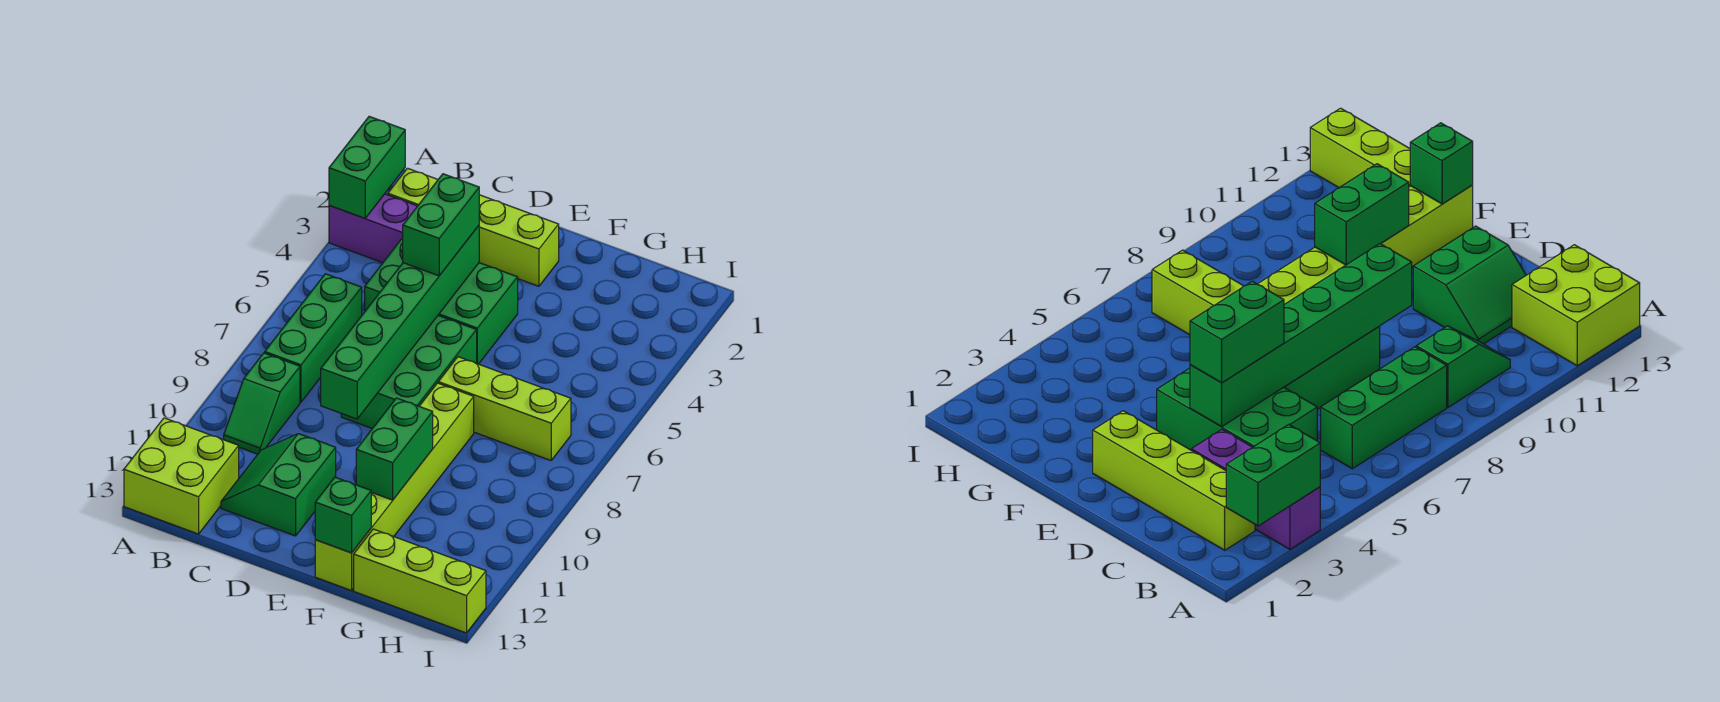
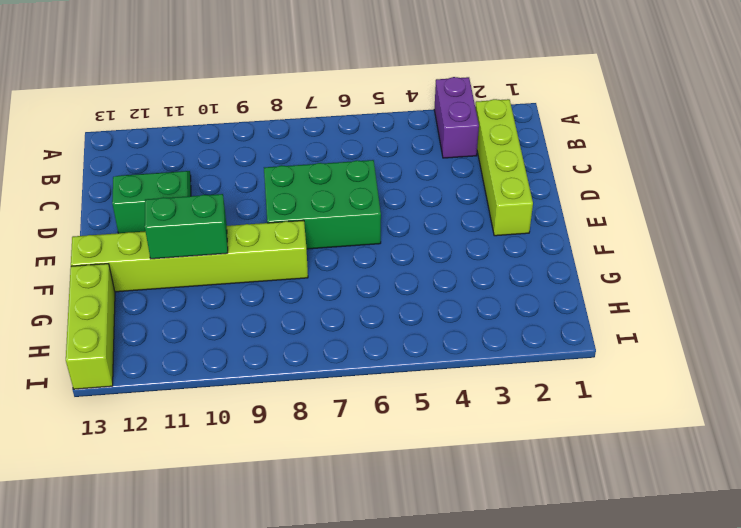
purple brick A3:B3 level 1 -> purple brick A3:C3 level 1
none -> lime brick A12:B13 level 1
none -> green brick B6:B8 level 1
none -> green slope B9:B10 level 1 top 9

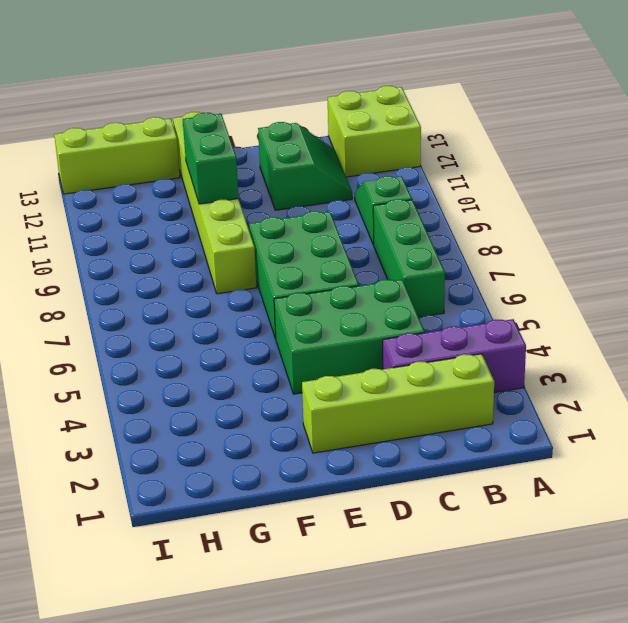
none -> lime brick F7:H7 level 1
none -> green brick A2:A3 level 2
none -> green brick D4:D9 level 2

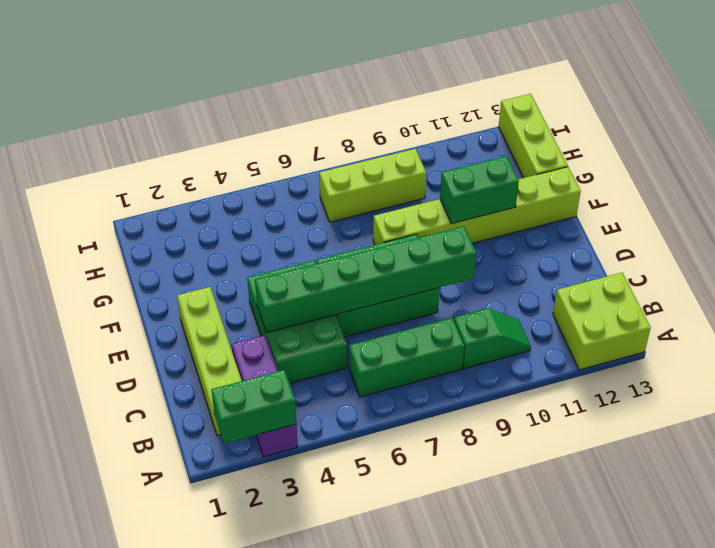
lime brick H7:H9 level 1 -> lime brick F7:H7 level 1
none -> green slope C11:D12 level 1 top D
none -> green brick F13 level 2
none -> green brick D4:D5 level 3

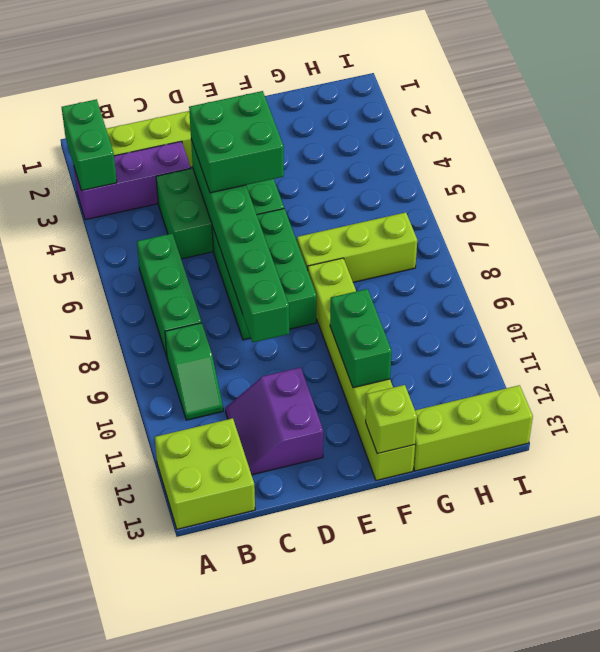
purple slope C11:D12 level 1 top D -> green slope C11:D12 level 1 top D
green brick D4:E5 level 3 -> green brick D4:D5 level 3
lime brick F13 level 2 -> green brick F13 level 2

